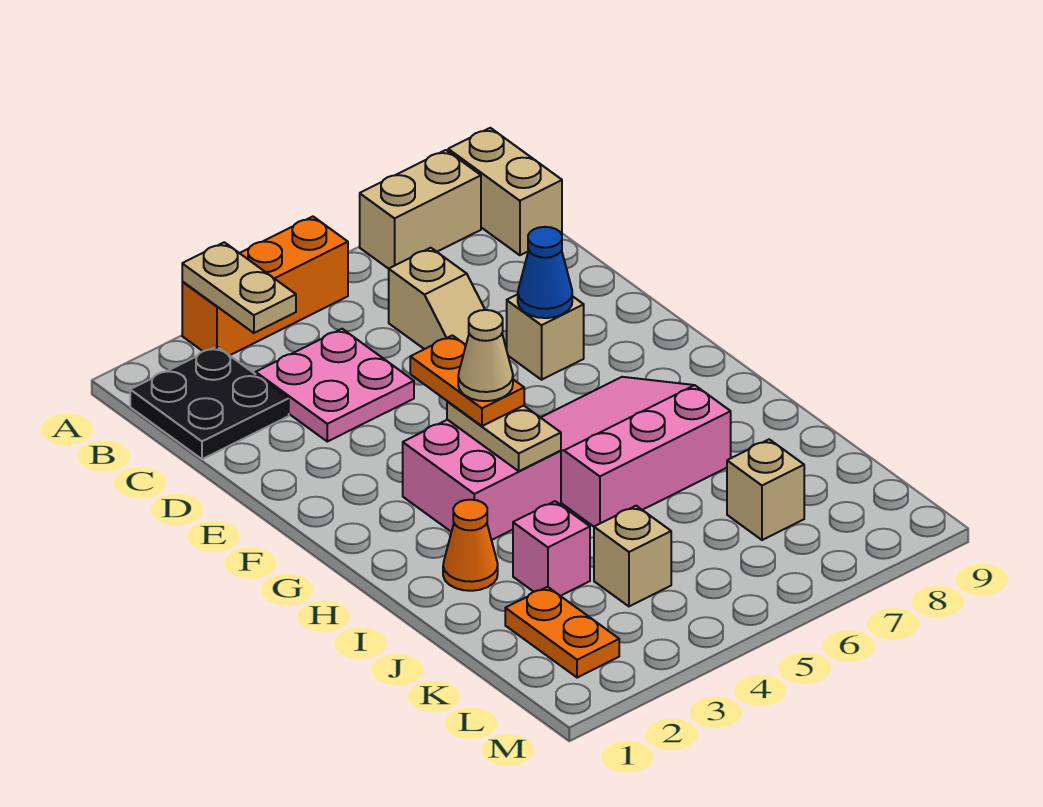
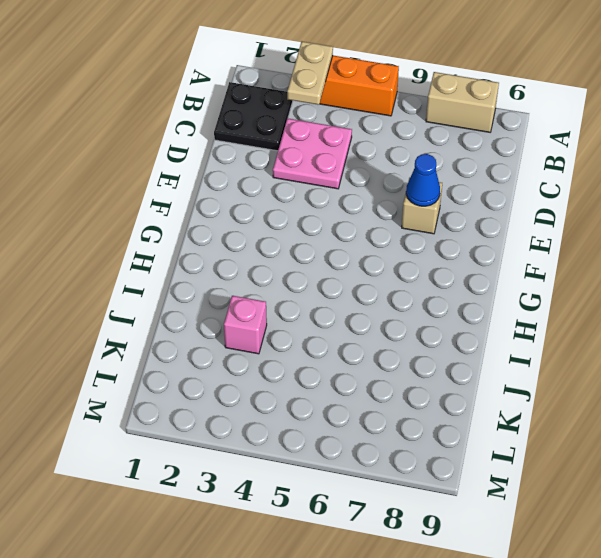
none -> tan brick A9:B9 level 1
none -> tan slope C6:D6 level 1 top C
none -> pink brick G3:H4 level 1

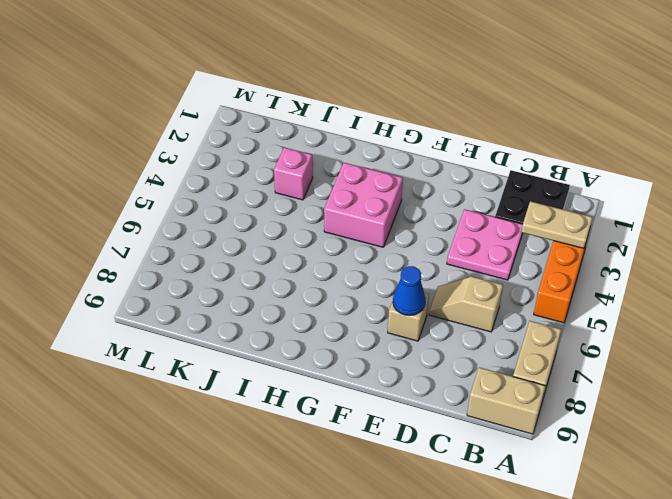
none -> pink slope G5:I7 level 1 top I
none -> orange cone I2 level 1
none -> orange plate K2:L2 level 1

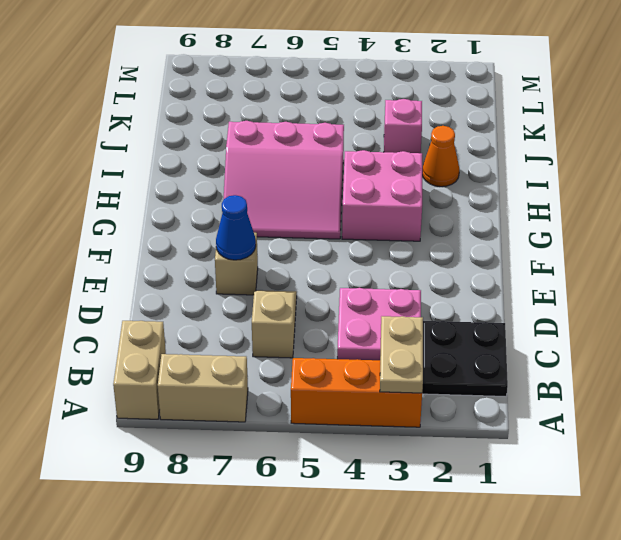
none -> orange plate K2:L2 level 1
none -> tan brick K4 level 1
none -> tan brick K7 level 1

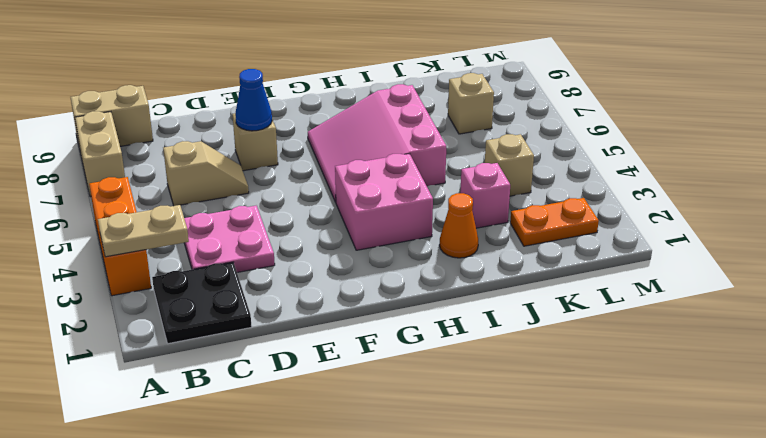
none -> tan plate G4:H4 level 2
none -> orange plate F4:G4 level 3
none -> tan cone G4 level 4

